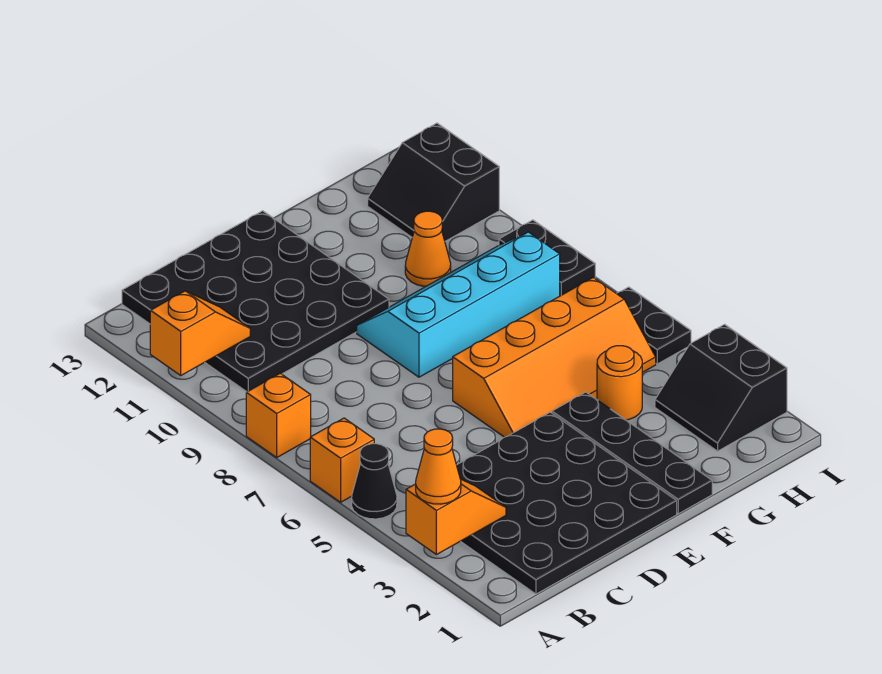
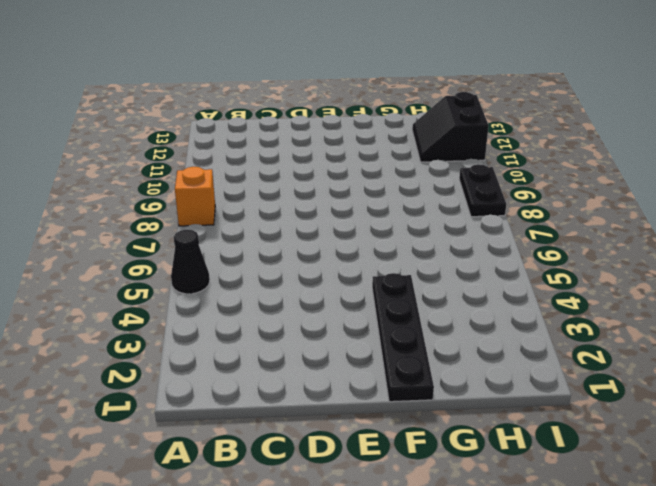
none -> orange brick A6 level 1
none -> black plate B1:E4 level 1
none -> black plate B10:E13 level 1

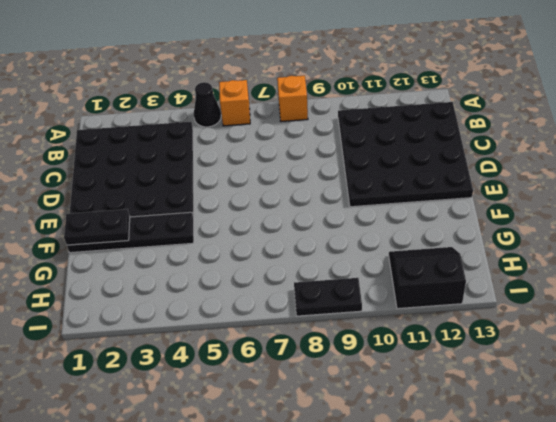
black plate F1:F2 level 2 -> black plate I5:I6 level 1
none -> orange slope E5:H6 level 1 top 6
none -> cyan slope E8:H9 level 1 top 8
none -> orange round brick G4 level 1

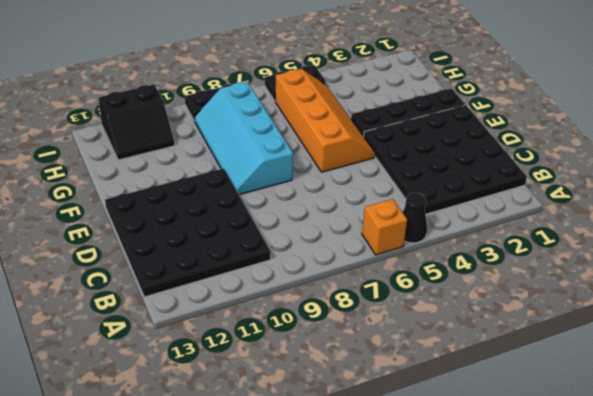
none -> orange brick A8 level 1
none -> orange round brick G4 level 1
none -> orange cone G10 level 1

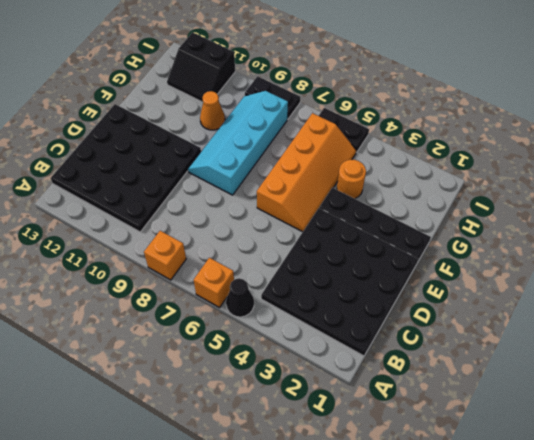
none -> black slope H2:I3 level 1 top I
none -> orange slope A3:B3 level 2 top A
none -> orange slope A11:B11 level 2 top A

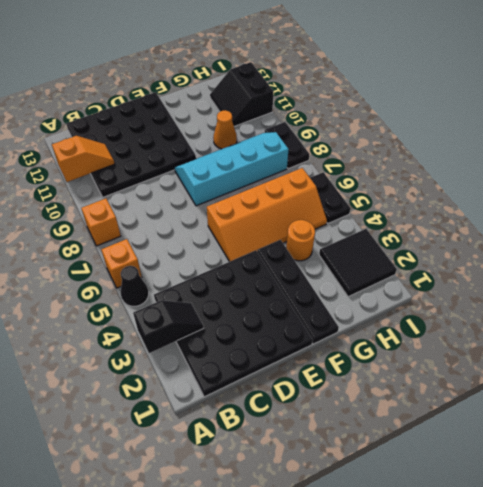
black slope A3:B3 level 2 top A -> orange slope A3:B3 level 2 top A
black tile H2:I3 level 1 -> black slope H2:I3 level 1 top I
none -> orange cone A3 level 3

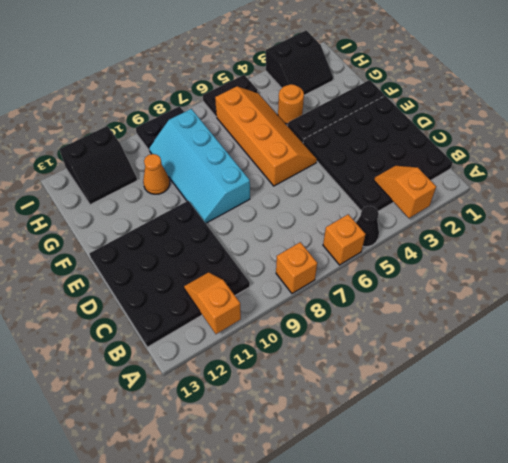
none -> orange cone A3 level 3

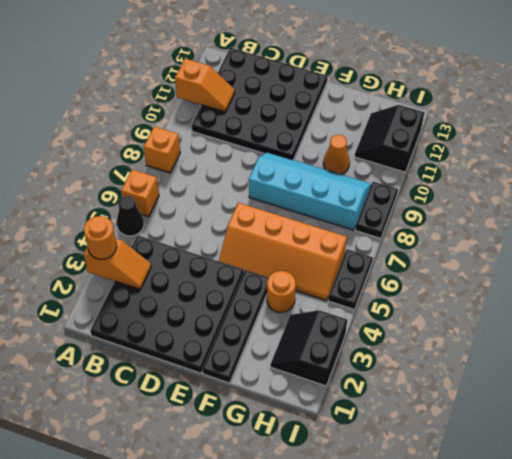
orange round brick A3 level 3 -> orange cone A3 level 3

